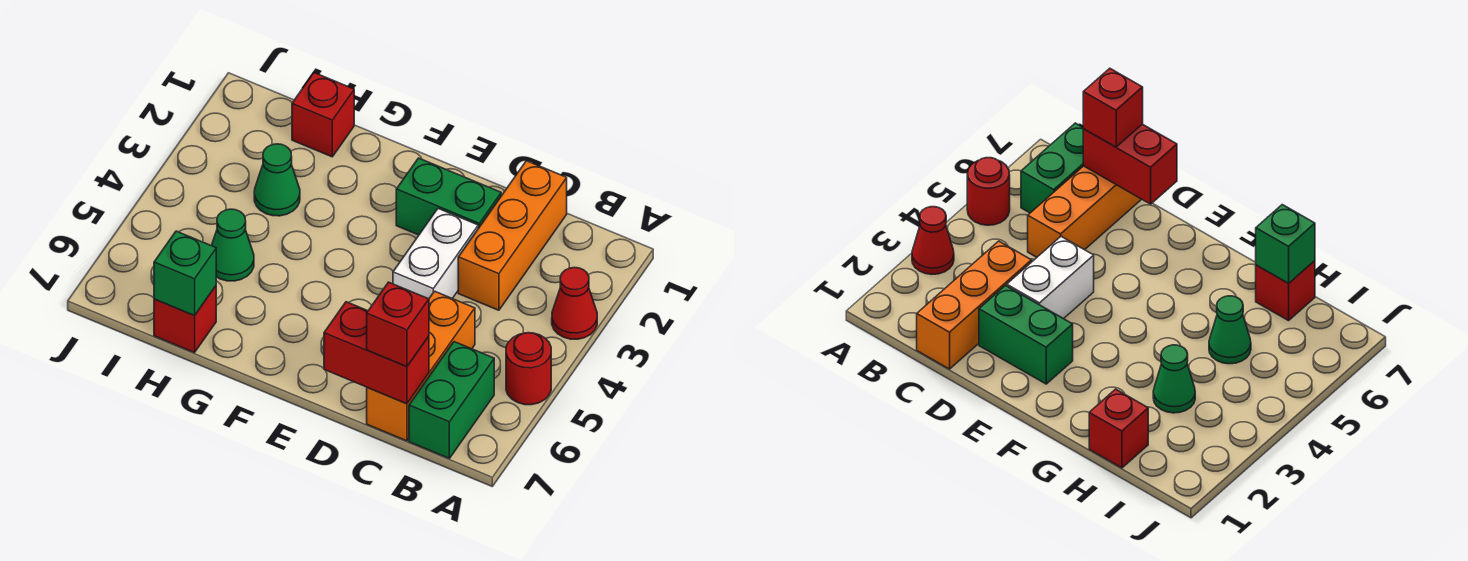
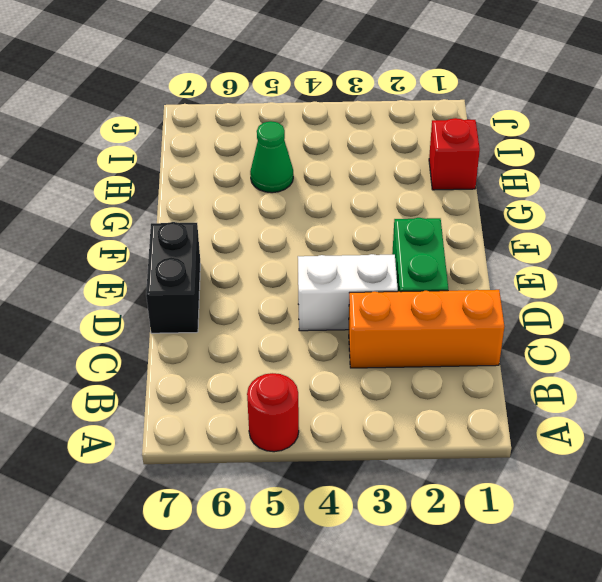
black brick D7:E7 level 1 -> none
none -> red cone A3 level 1
none -> green brick B6:B7 level 1
none -> orange brick C5:C7 level 1

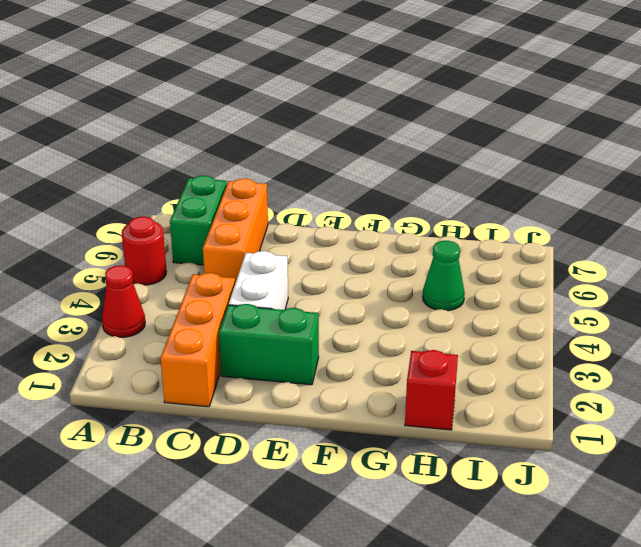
none -> green cone H3 level 1
none -> red brick H7 level 1
none -> red brick C7:D7 level 2

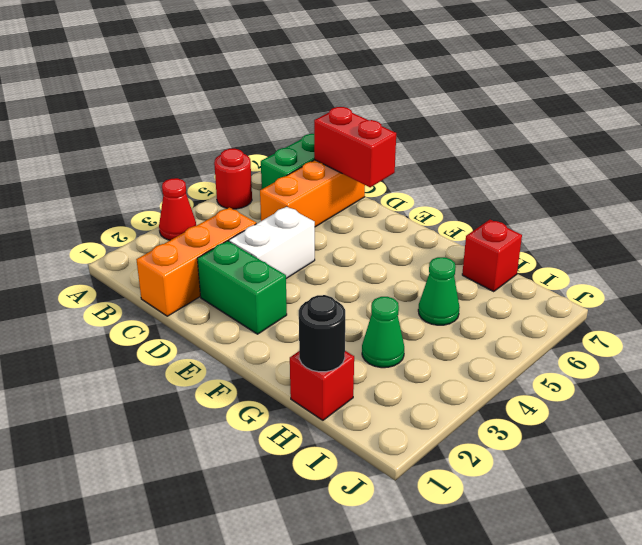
black round brick H1 level 2 -> none
none -> green brick H7 level 2
none -> red brick C7 level 3

